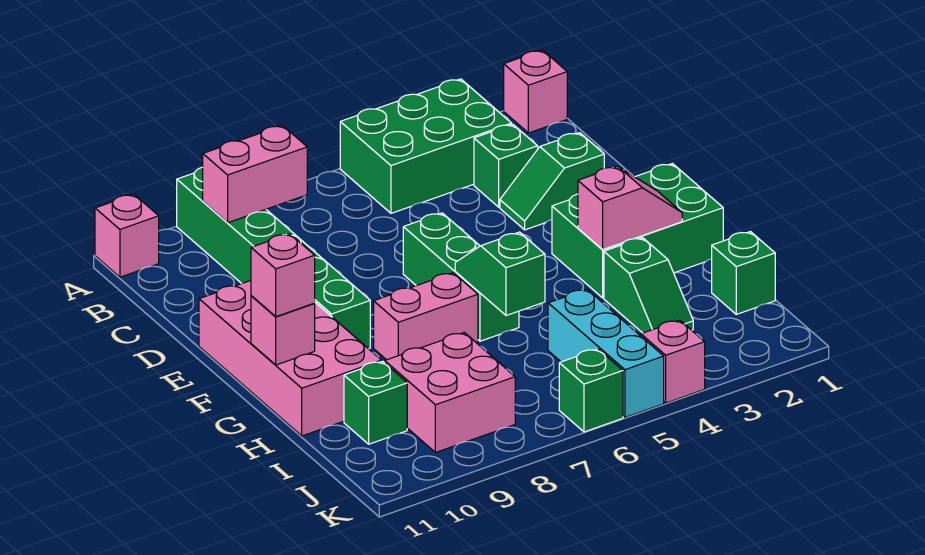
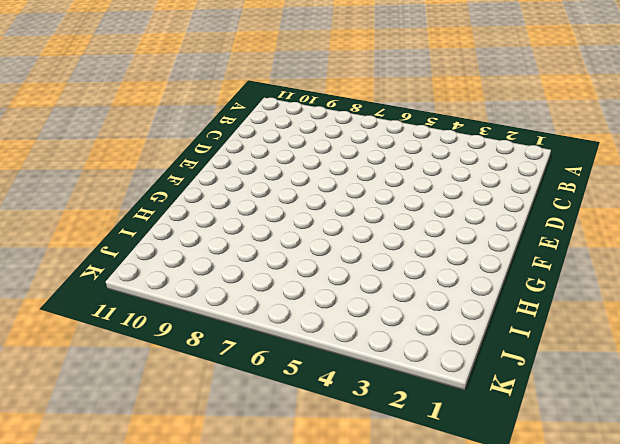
none -> pink brick A1 level 1
none -> green brick A3:B5 level 1
none -> green brick A9:F9 level 1

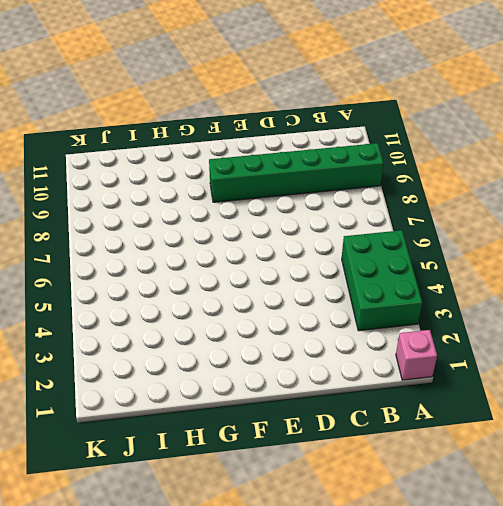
none -> pink brick A11 level 1
none -> green brick C3 level 1
none -> green slope D2:D3 level 1 top 2

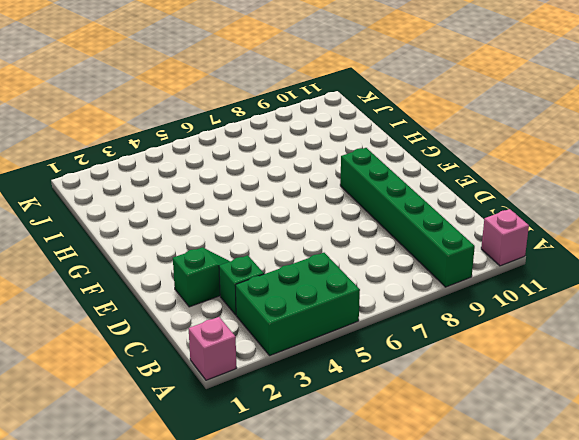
none -> green brick E6:G6 level 1
none -> pink brick E10:H11 level 1
none -> green brick F1:G3 level 1

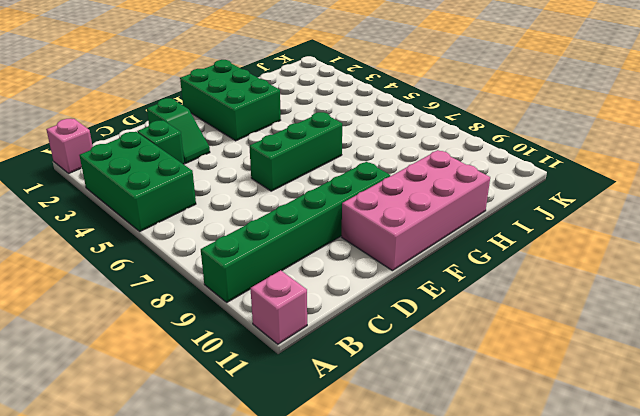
none -> pink brick G7:G8 level 1
none -> green slope H3:I3 level 1 top H
none -> green brick I1 level 1

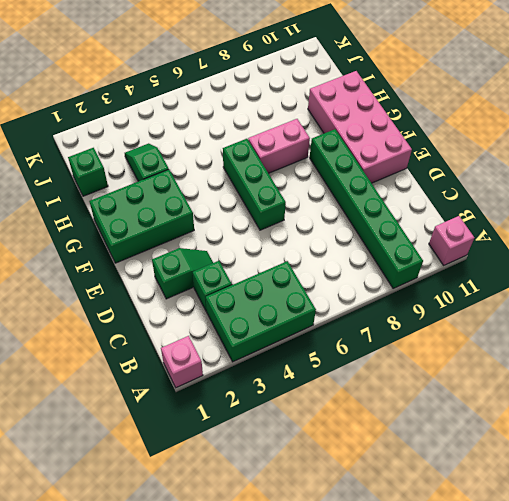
none -> cyan brick I5:K5 level 1
none -> pink brick I8:J9 level 1
none -> green brick I10 level 1

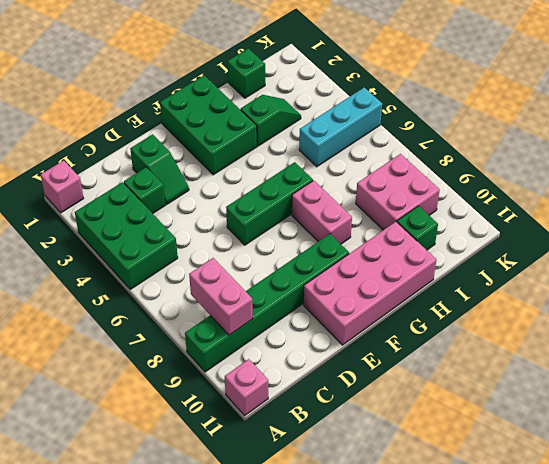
none -> pink brick K4 level 1
none -> green brick K6 level 1
none -> pink slope G2:G3 level 2 top 3

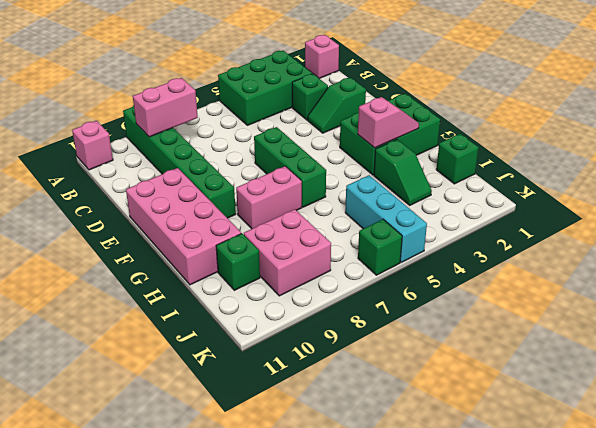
none -> pink brick K4 level 1
none -> green slope G6:H6 level 2 top H
none -> pink brick G11 level 2

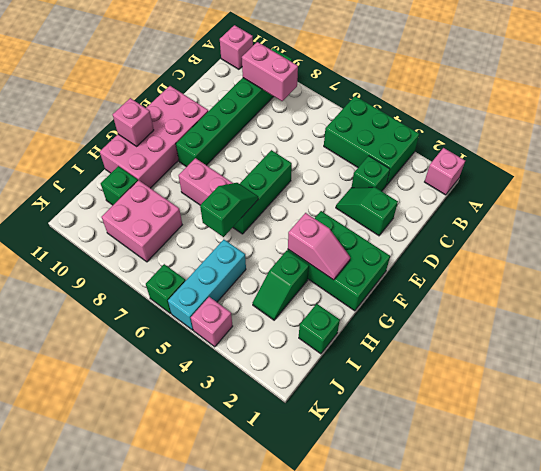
none -> pink brick G11 level 3

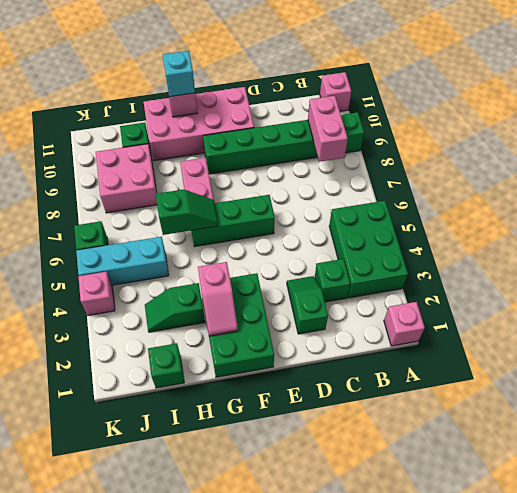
cyan brick G11 level 3 -> pink brick G11 level 3

